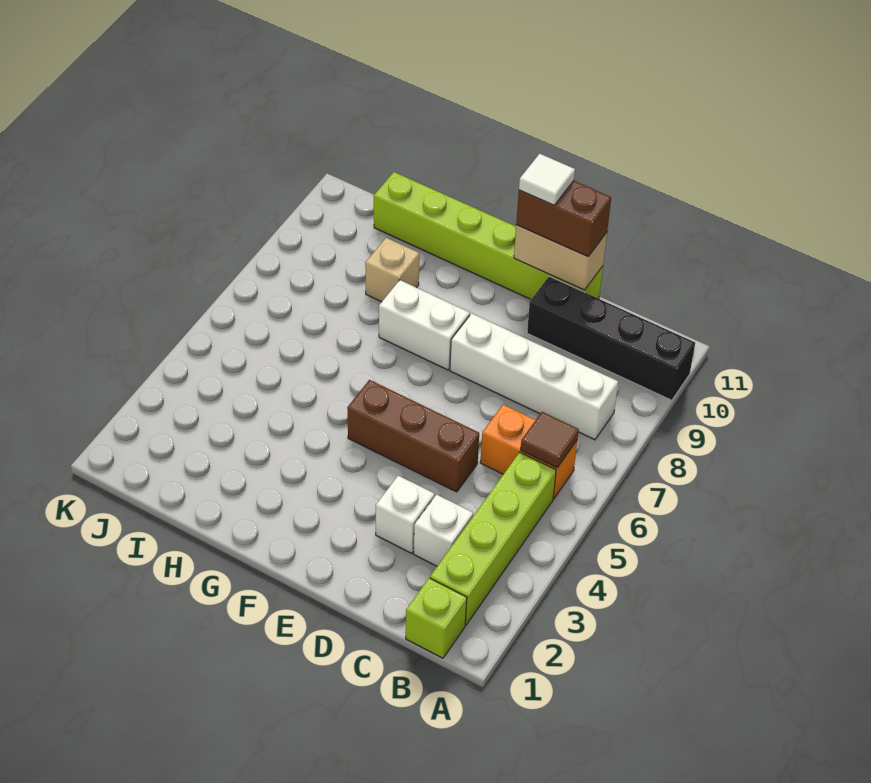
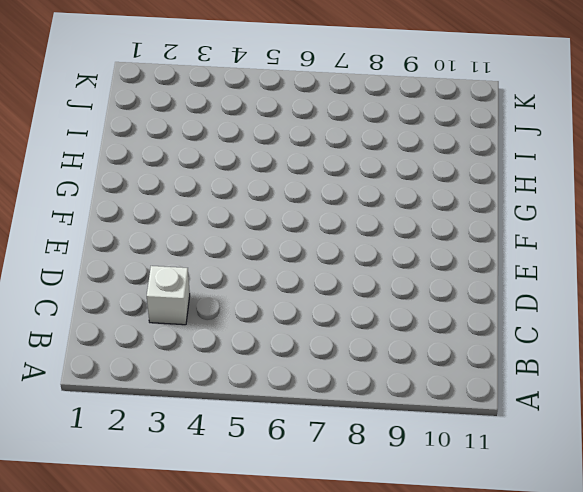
none -> black brick A10:D10 level 1
none -> lime brick B1 level 1
none -> lime brick B2:B5 level 1

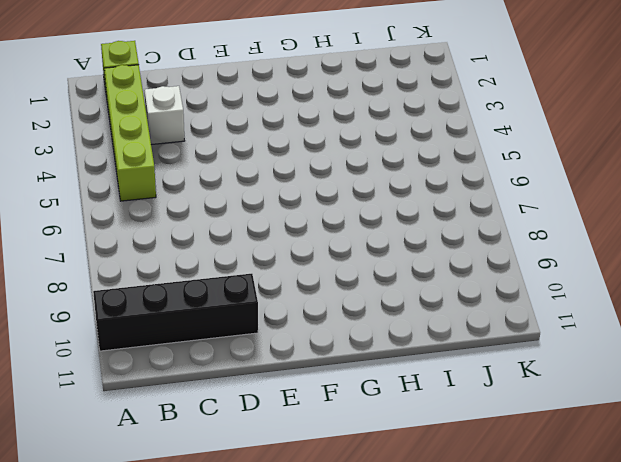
none -> orange brick B6:C6 level 1
none -> white brick B8:E8 level 1
none -> white brick D3 level 1

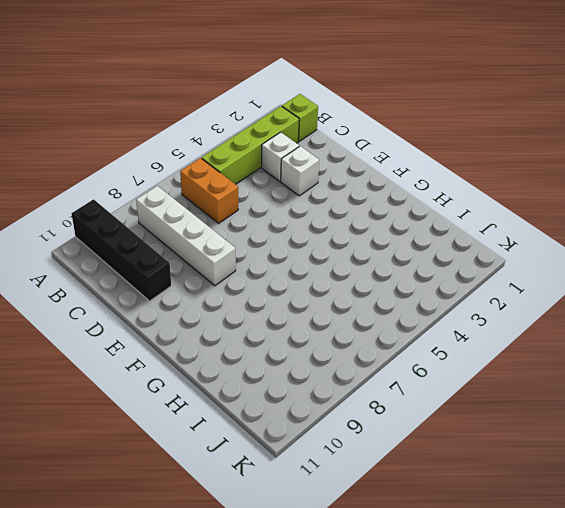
none -> brown brick D5:F5 level 1
none -> lime brick D11:I11 level 1
none -> white brick F8:G8 level 1

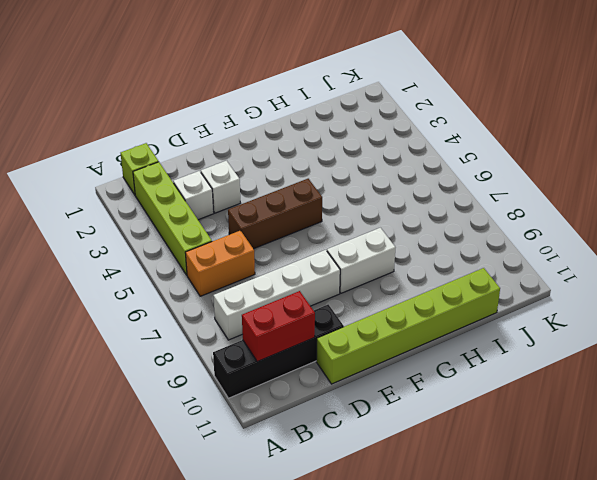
red brick B10:C10 level 2 -> none
none -> tan brick H9 level 1
none -> brown tile B6 level 2
none -> tan brick D11:E11 level 2

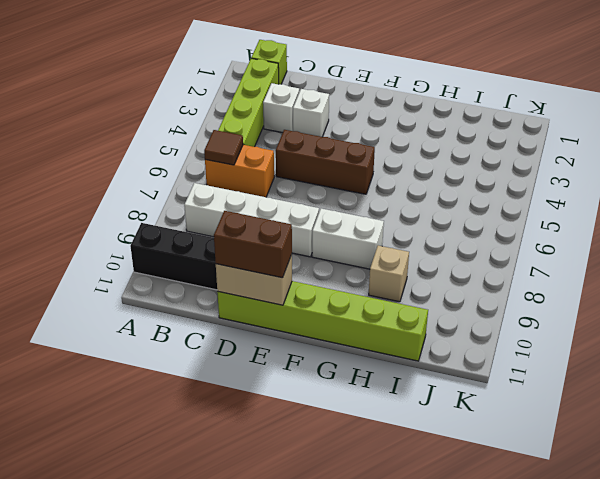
none -> white tile E11 level 4

